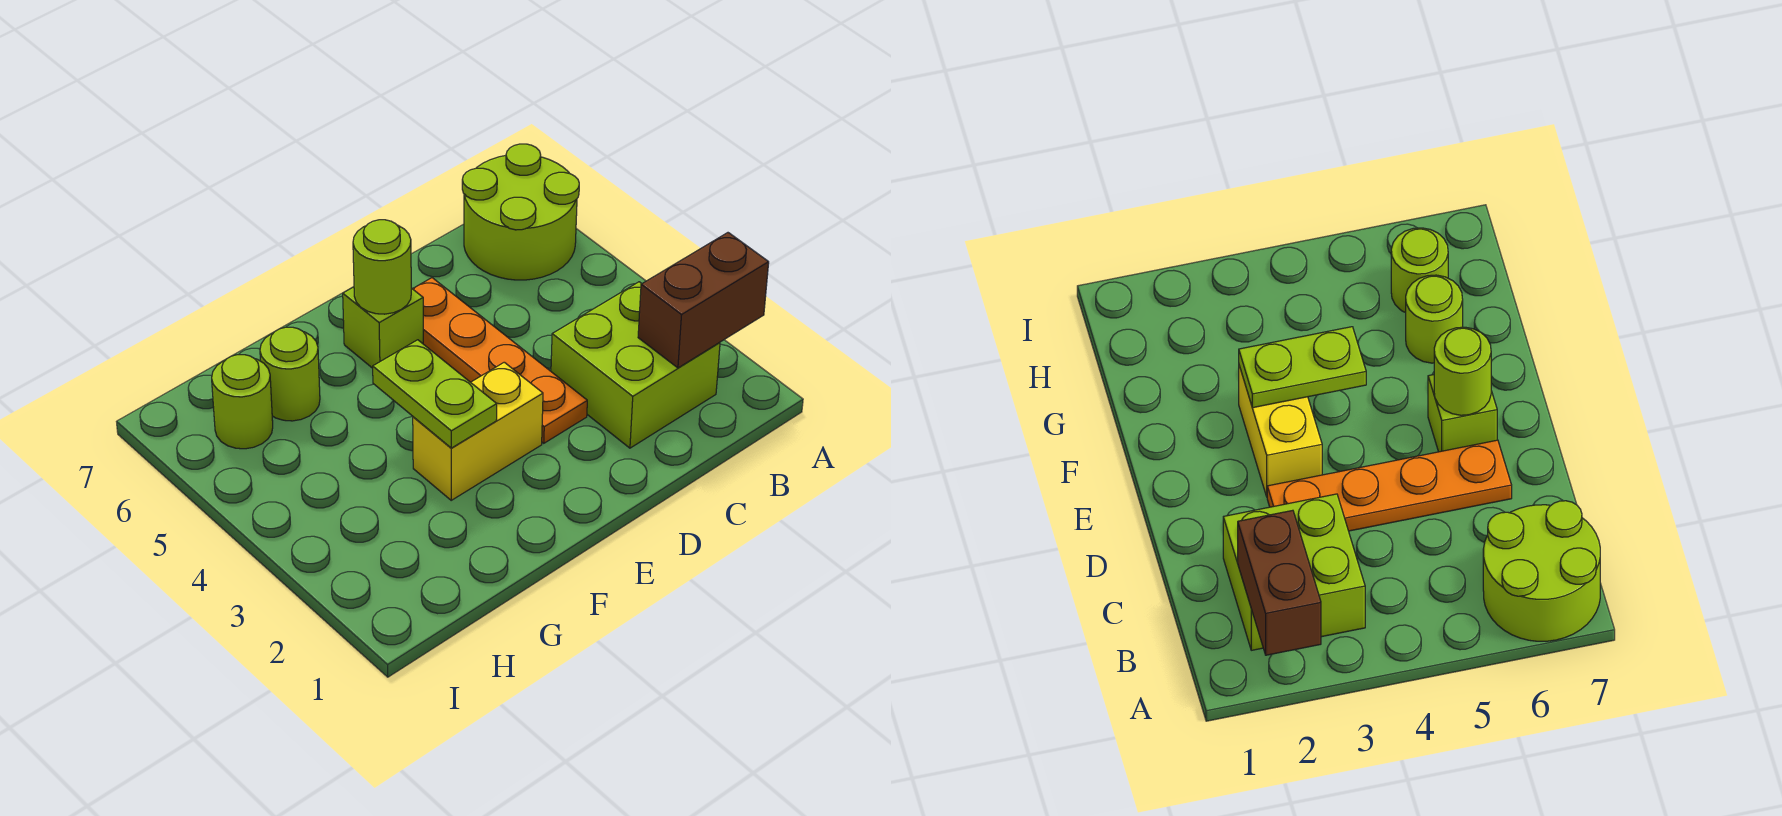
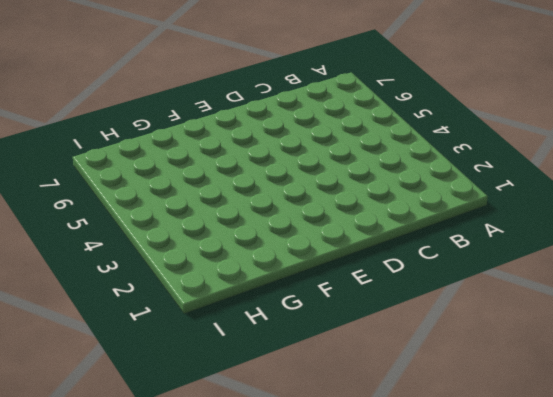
none -> lime round brick A6:B7 level 1
none -> lime brick B2:C3 level 1

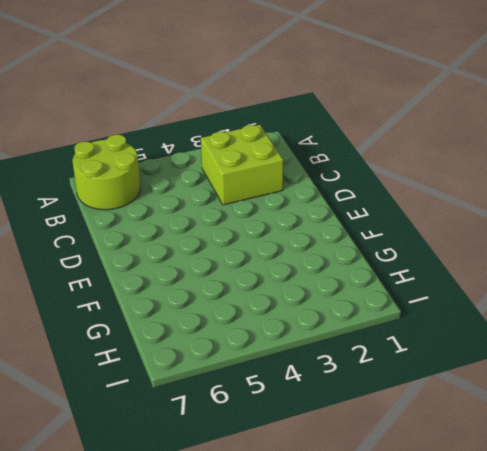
none -> orange plate D3:D6 level 1
none -> yellow brick E3:F3 level 1

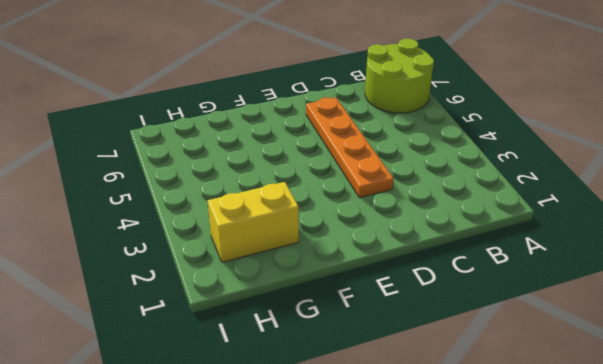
yellow brick G2:H2 level 1 -> yellow brick E3:F3 level 1
none -> lime brick B2:C3 level 1
none -> lime brick E6 level 1

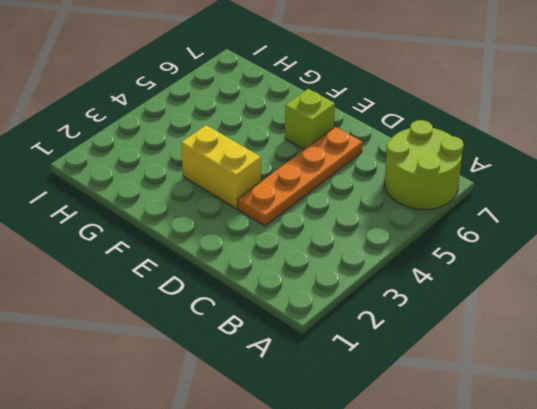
none -> lime brick B2:C3 level 1
none -> lime round brick G6 level 1

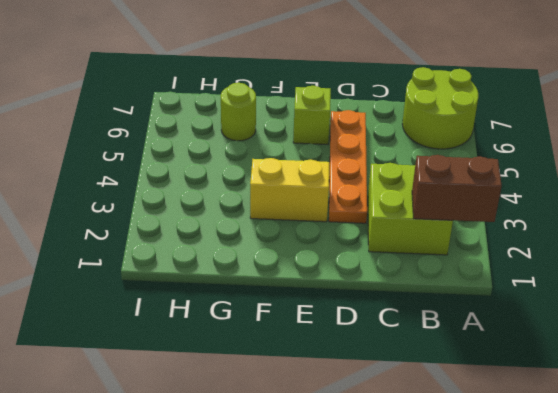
none -> lime round brick H6 level 1
none -> lime round brick E6 level 2

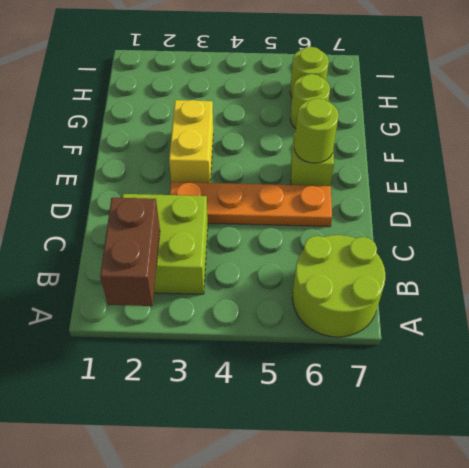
none -> lime plate F3:F4 level 2

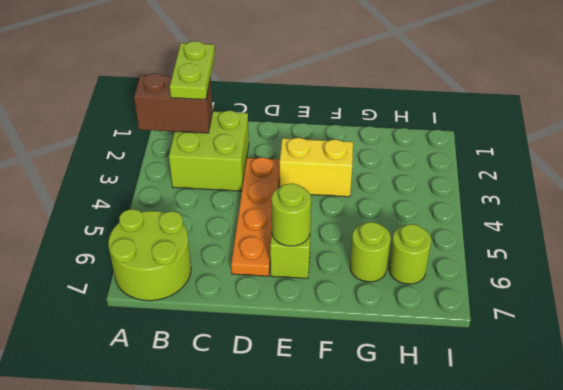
lime plate B1:B2 level 3 -> lime plate F3:F4 level 2

